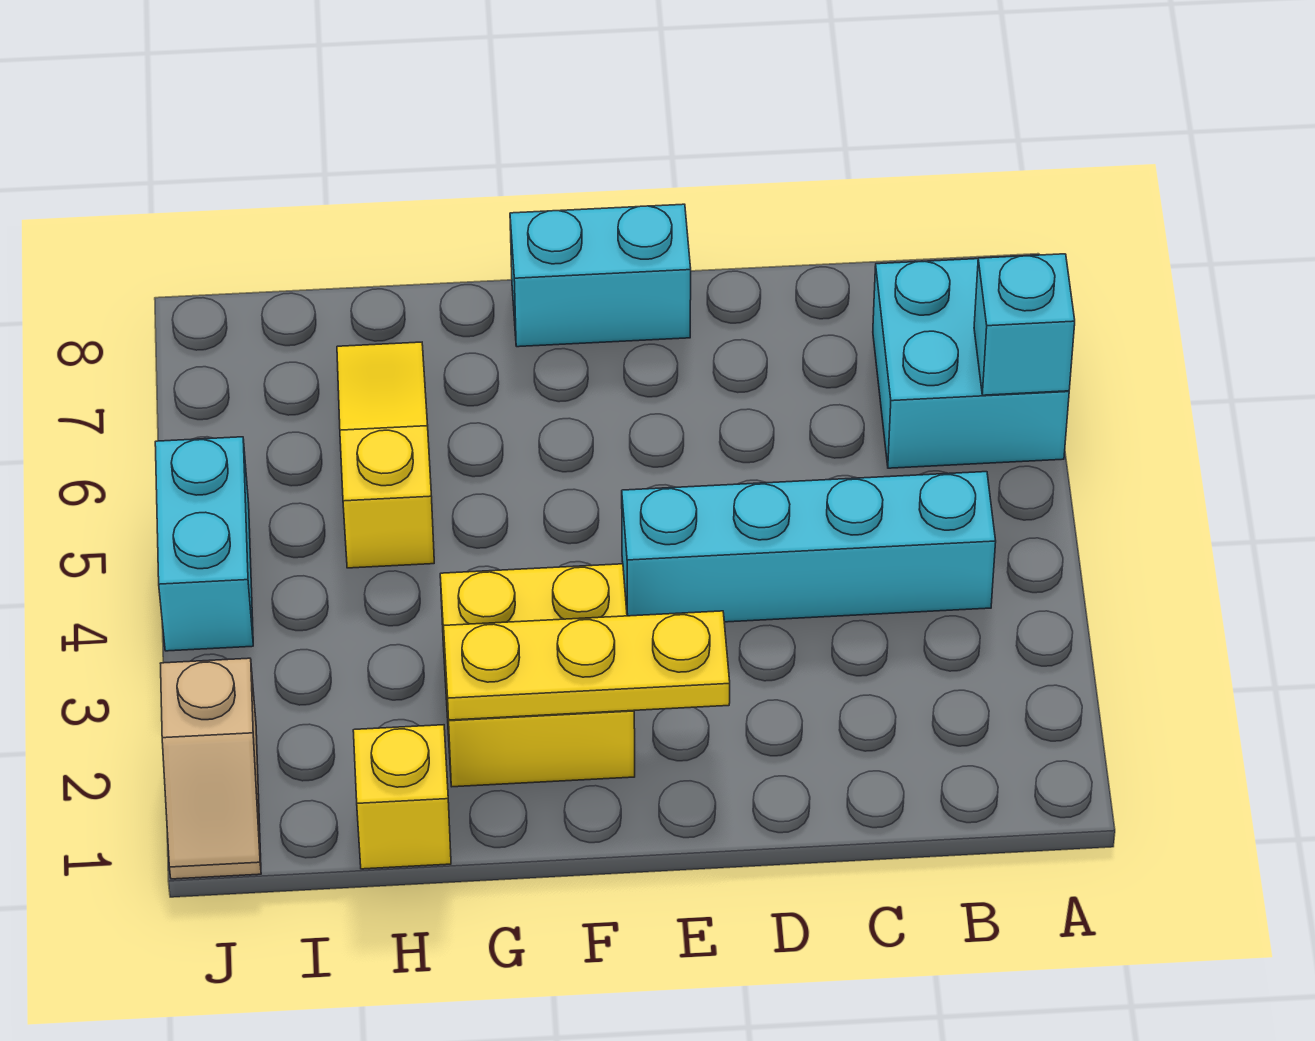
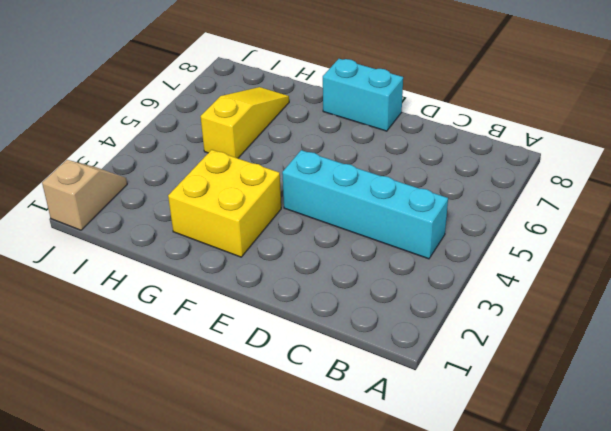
tan slope J1:J2 level 1 top 1 -> tan slope J1:J2 level 1 top 2
none -> cyan brick A6:B7 level 1
none -> yellow brick H1 level 1

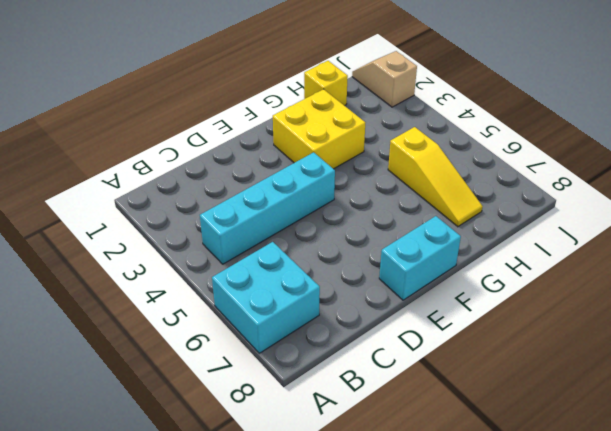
none -> cyan brick J4:J5 level 1
none -> cyan brick A6 level 2

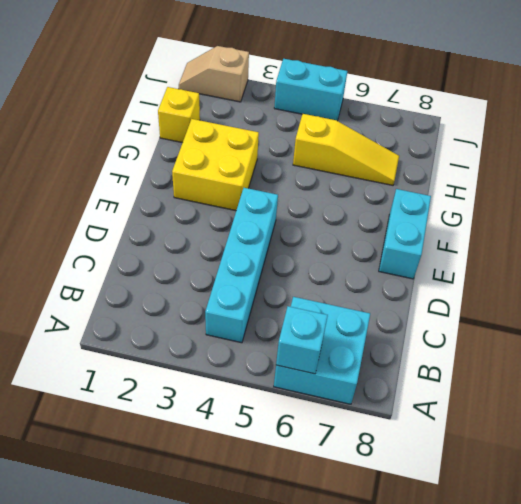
none -> yellow plate E2:G2 level 2

